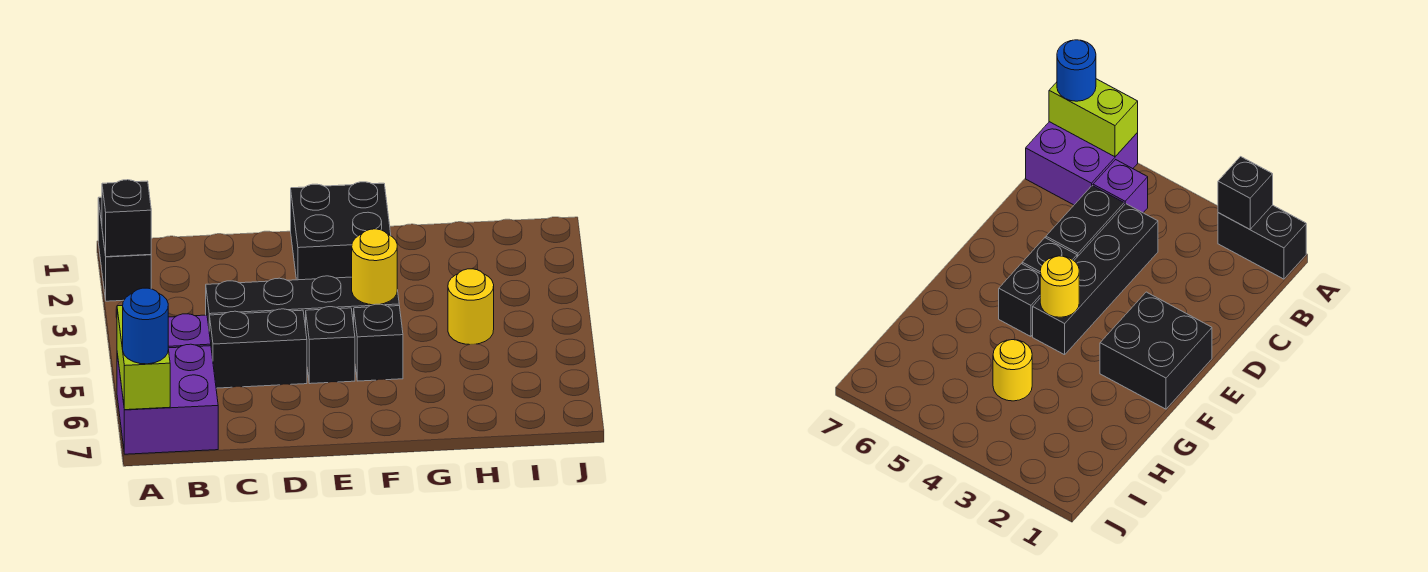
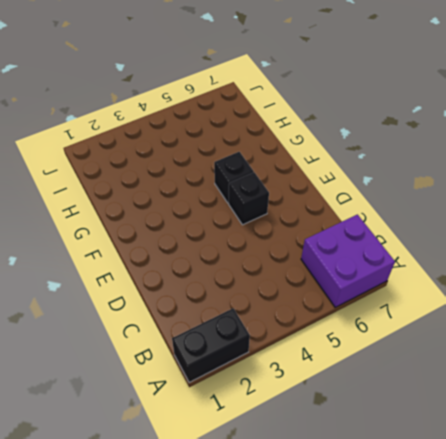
none -> purple brick B5 level 1
none -> black brick C4:F4 level 1
none -> black brick C5:D5 level 1

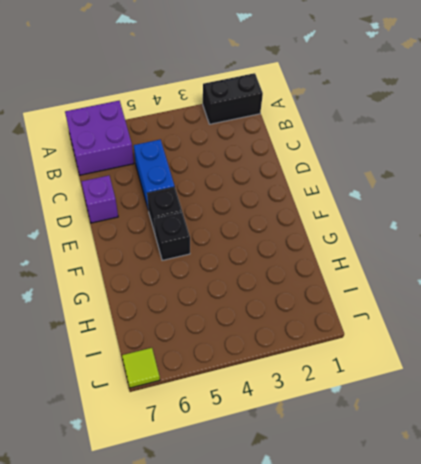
blue brick C5:D5 level 1 -> black brick C5:D5 level 1
purple brick D7 level 1 -> purple brick B5 level 1
lime tile J7 level 1 -> none
none -> black brick C4:F4 level 1
none -> black brick E1:F2 level 1
none -> yellow round brick H4 level 1

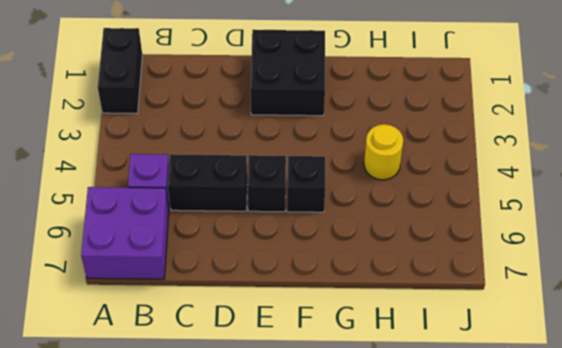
none -> black brick C4:F4 level 1
none -> black brick A2 level 2
none -> lime brick A6:A7 level 2

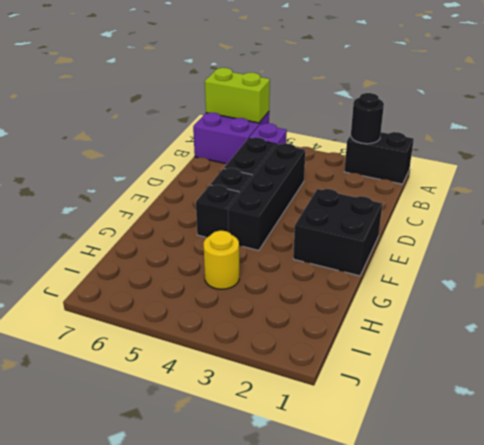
black round brick A2 level 2 -> black brick A2 level 2
none -> yellow round brick F4 level 2
none -> blue round brick A7 level 3

